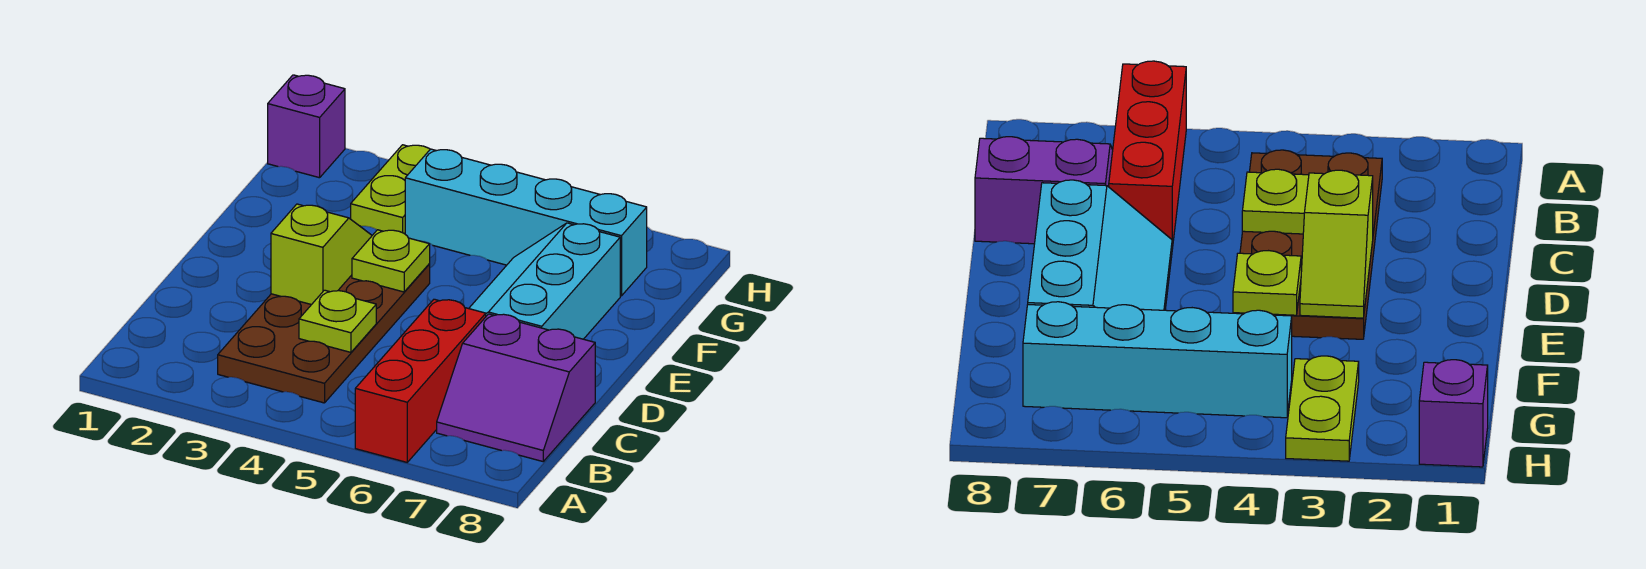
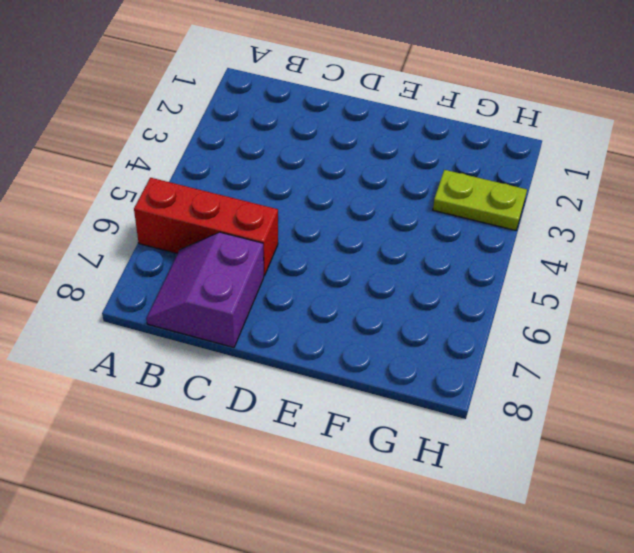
none -> brown plate B3:E4 level 1
none -> cyan slope D6:F7 level 1 top 7

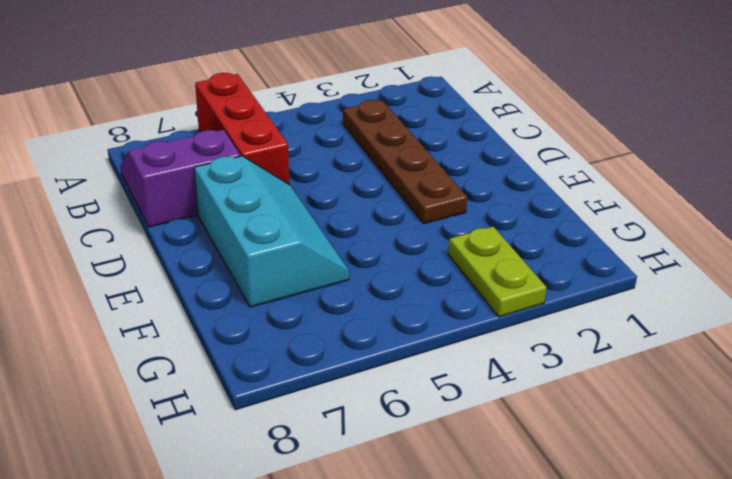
brown plate B3:E3 level 1 -> brown plate B3:E4 level 1
none -> cyan brick G4:G7 level 1
none -> purple brick H1 level 1

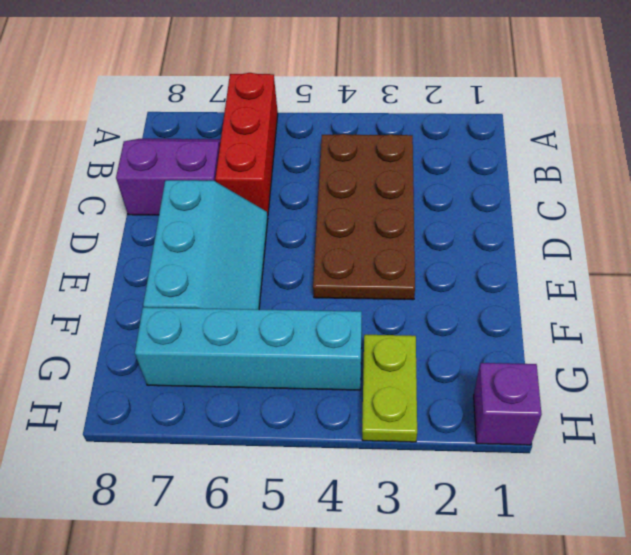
none -> lime plate C4 level 2
none -> lime slope D3:E3 level 2 top D

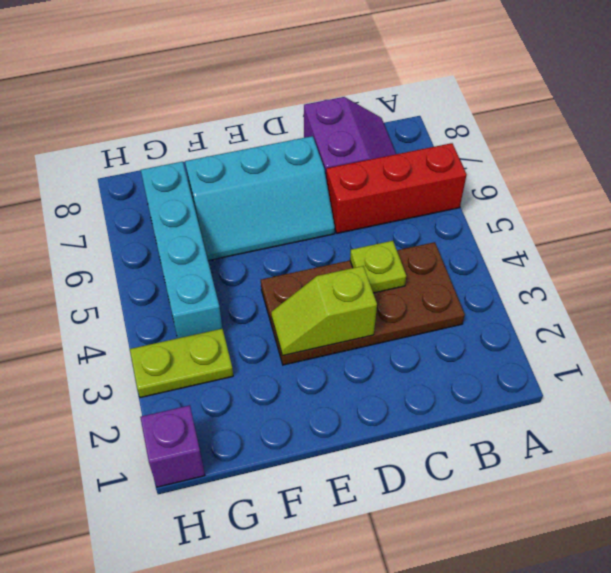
none -> lime plate E4 level 2

